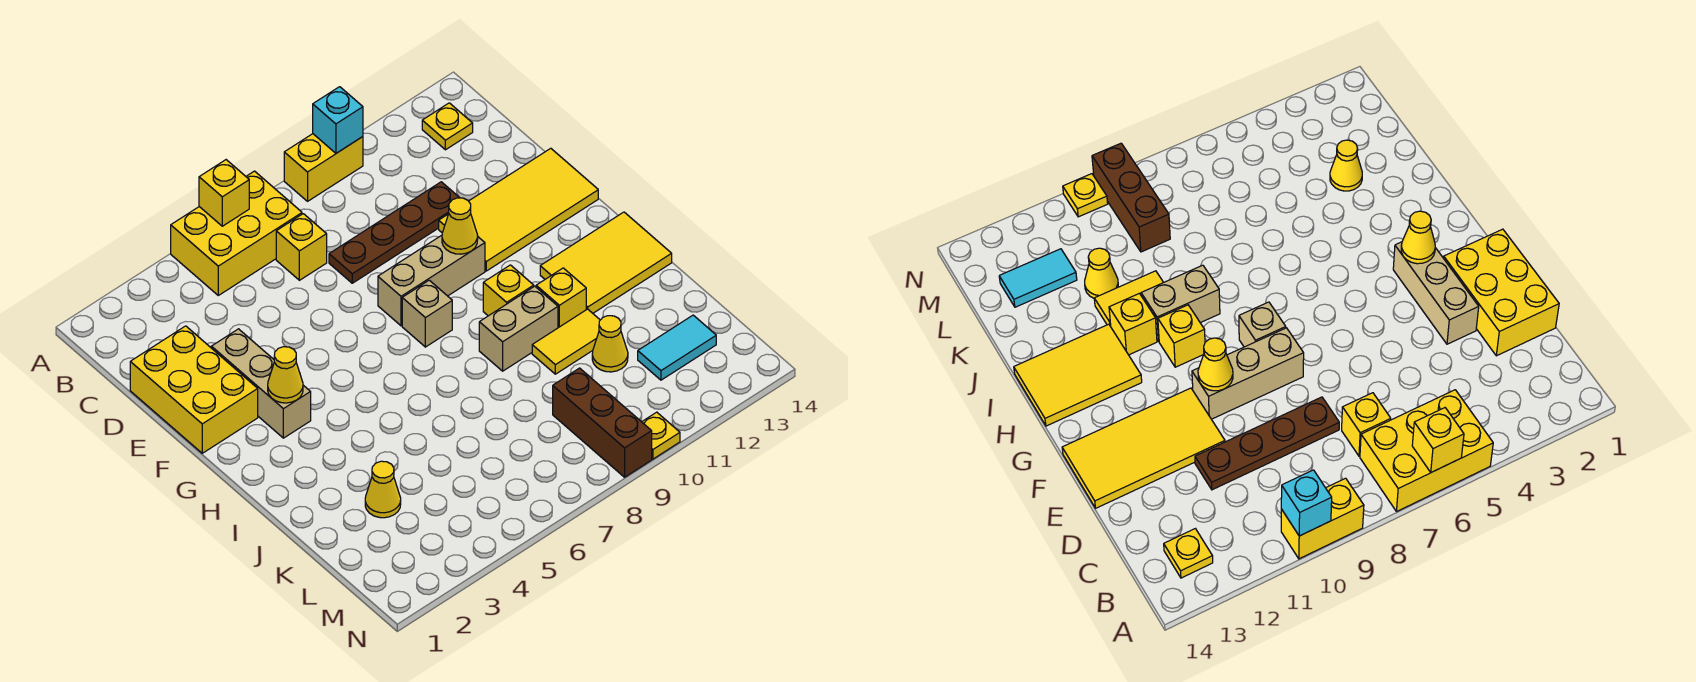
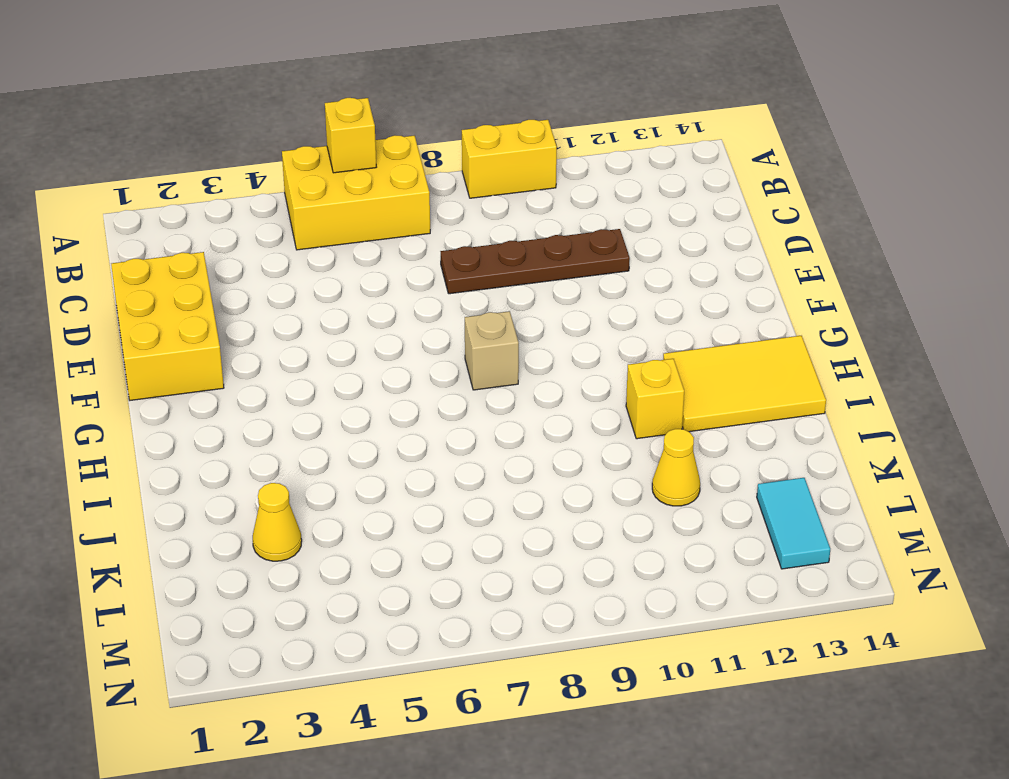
cyan tile L13:M13 level 1 -> cyan tile L12:L13 level 1
none -> yellow plate B13 level 1
none -> yellow brick C7 level 1
none -> tan brick E3:G3 level 1

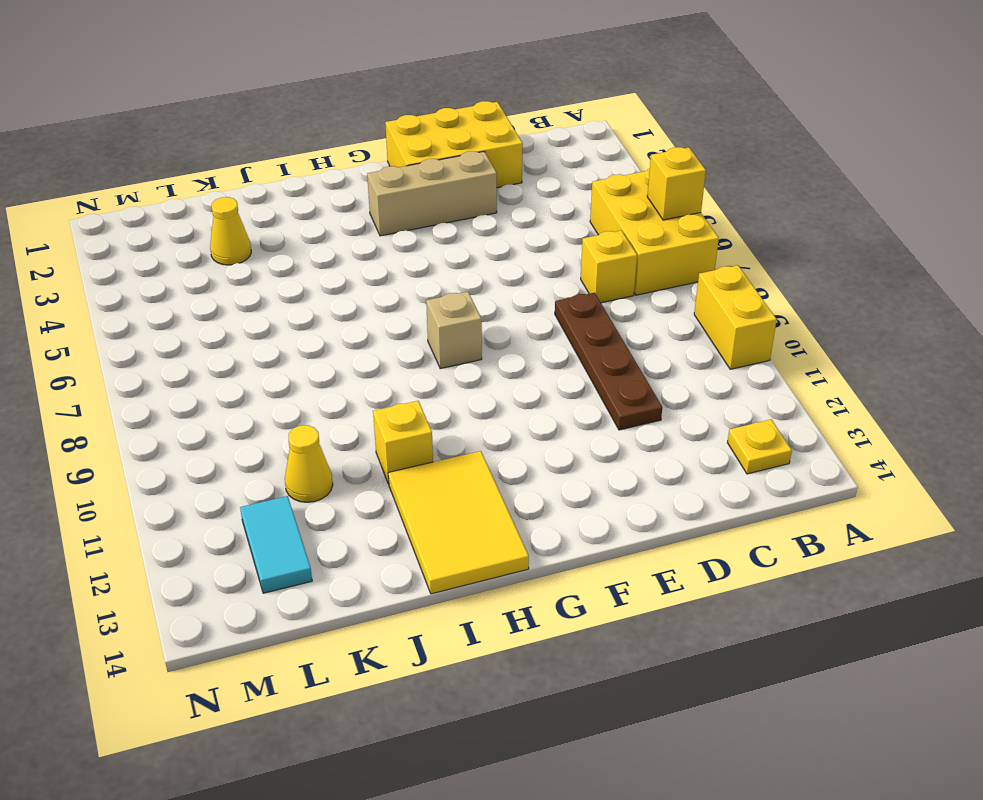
none -> yellow tile E11:F14 level 1
none -> tan brick F8:F10 level 1
none -> yellow brick H10 level 1

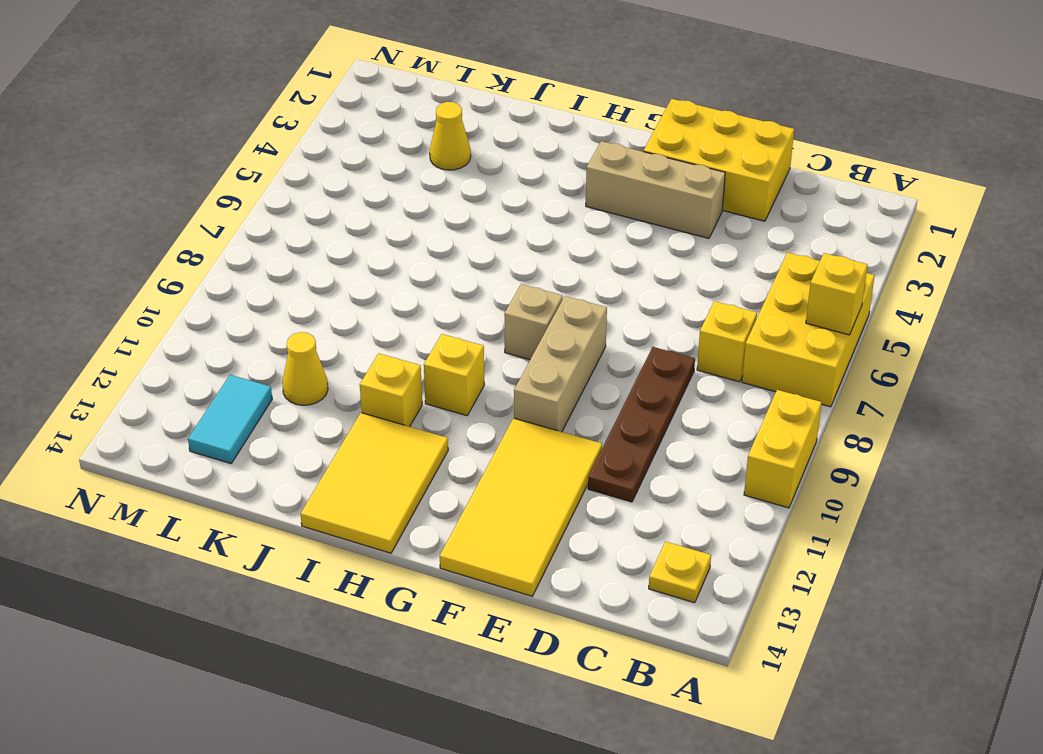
none -> tan brick I9:I10 level 1
none -> yellow tile J10:J11 level 1
none -> brown brick L9:N9 level 1

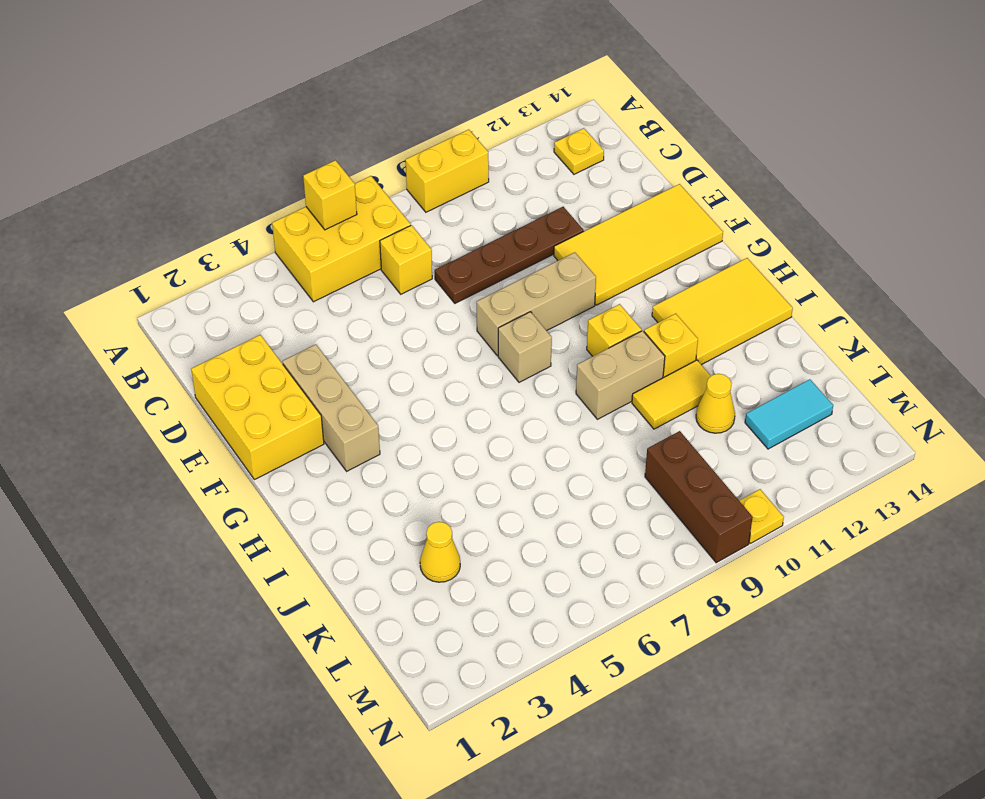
none -> cyan brick A10 level 2
none -> yellow cone F10 level 2
none -> yellow cone G3 level 2

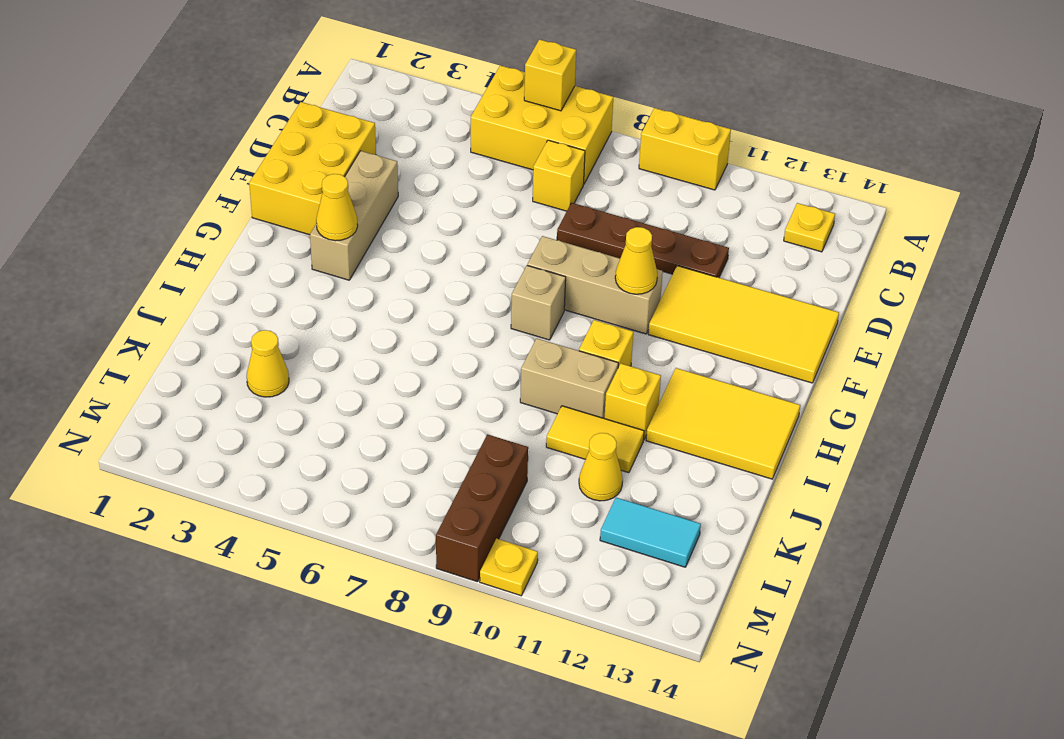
none -> cyan brick A10 level 2

